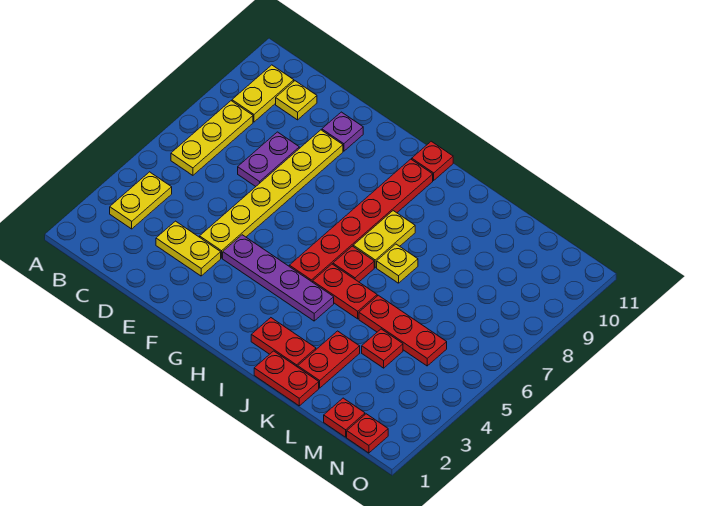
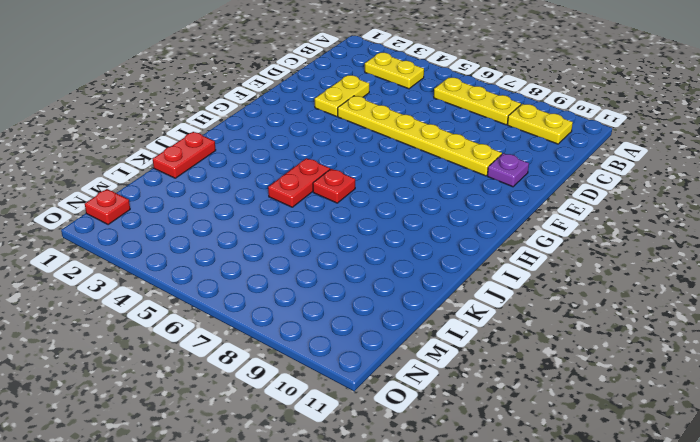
none -> yellow plate C10 level 1
none -> purple plate D7:D8 level 1
none -> purple plate F4:I4 level 1

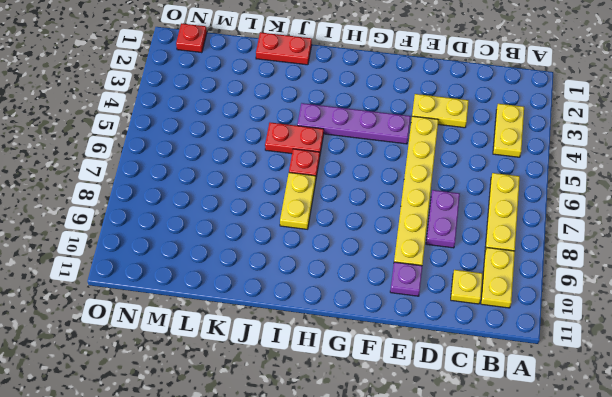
none -> red plate H5:H10 level 1
none -> red plate H11 level 1
none -> red plate I2:J2 level 1

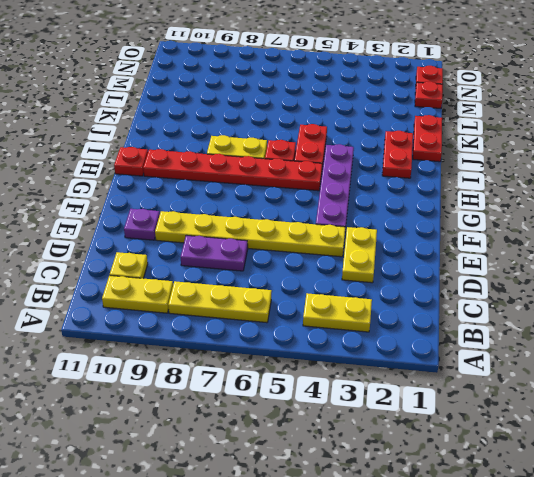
none -> yellow plate J7 level 1
none -> red plate K2:K3 level 1
none -> red plate K5:M5 level 1

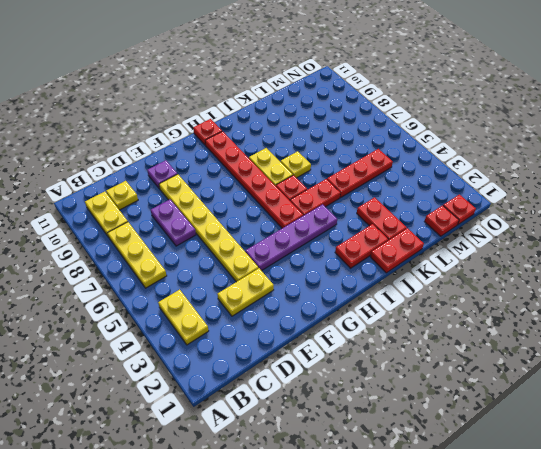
none -> red plate L4 level 1

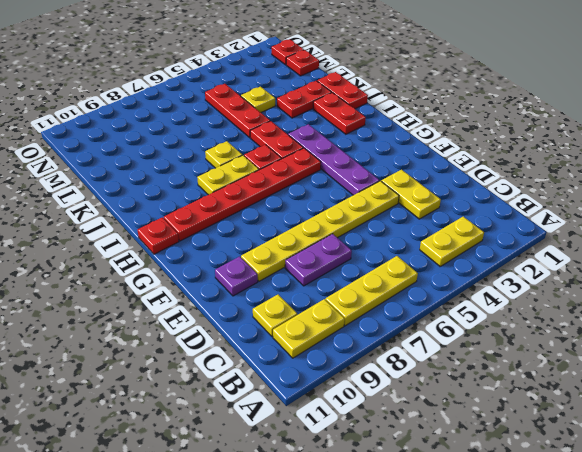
yellow plate L4 level 1 -> red plate L4 level 1

